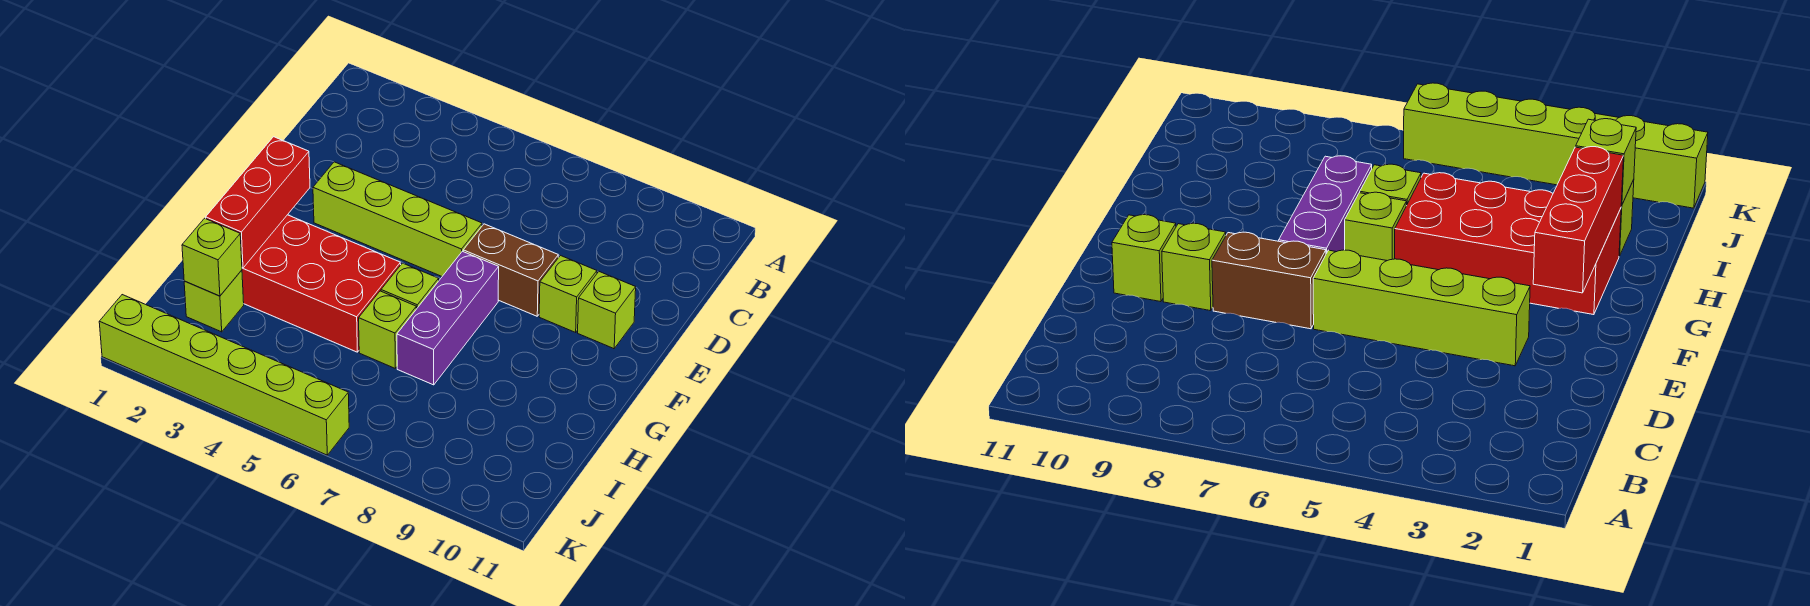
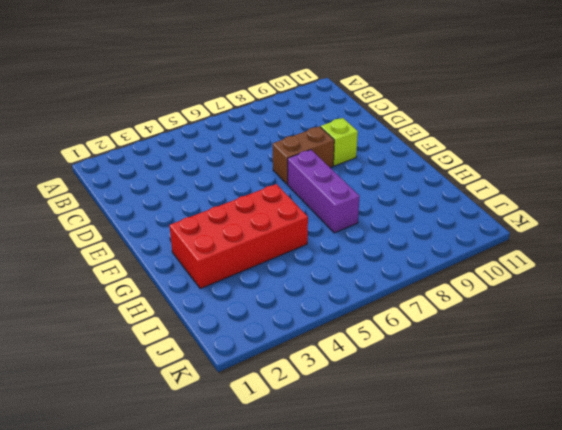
none -> lime brick E3:E6 level 1
none -> lime brick E10 level 1
none -> lime brick G6 level 1

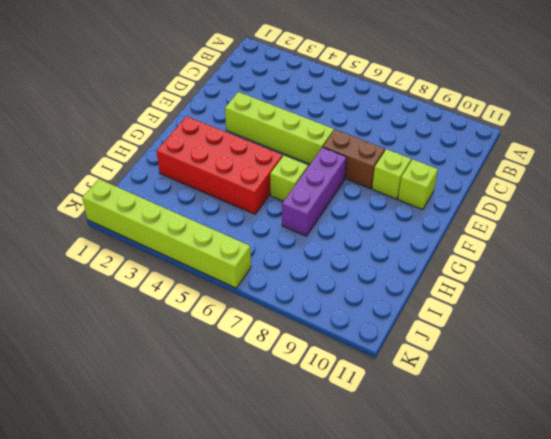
none -> lime brick H6 level 1
none -> lime brick I2 level 1
none -> red brick F2:H2 level 2

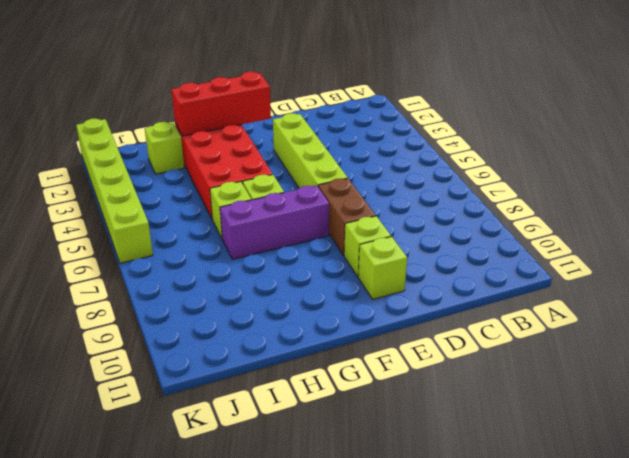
none -> lime brick I2 level 2

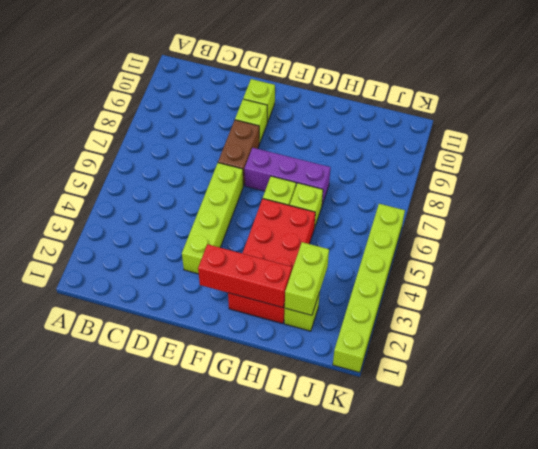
lime brick I2:I3 level 2 -> lime brick I2 level 2

